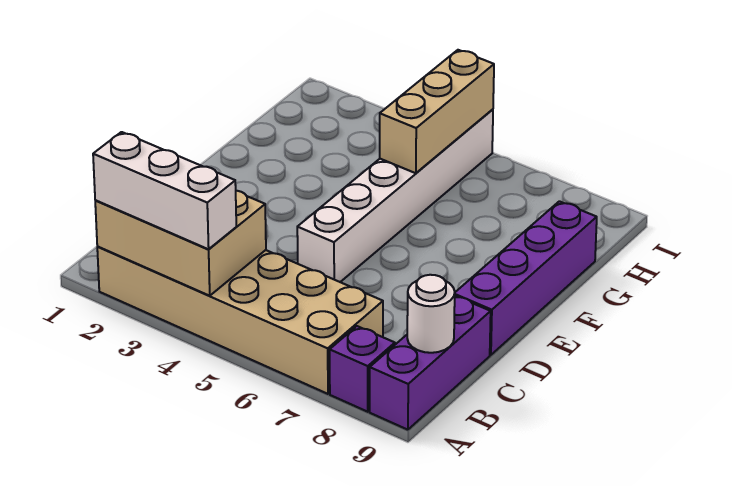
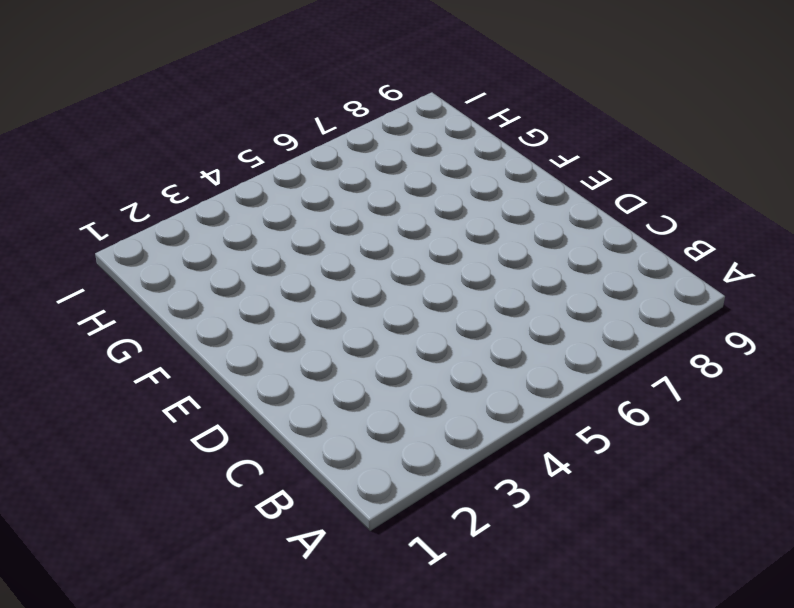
none -> tan brick A2:B7 level 1
none -> purple brick A8 level 1

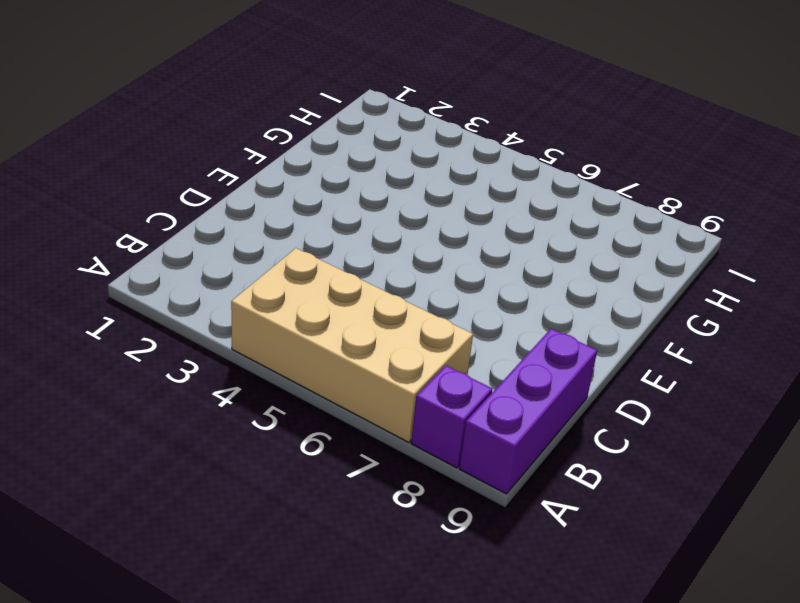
tan brick A4:B7 level 1 -> tan brick A2:B7 level 1
none -> white brick D5:I5 level 1
none -> purple brick D9:G9 level 1

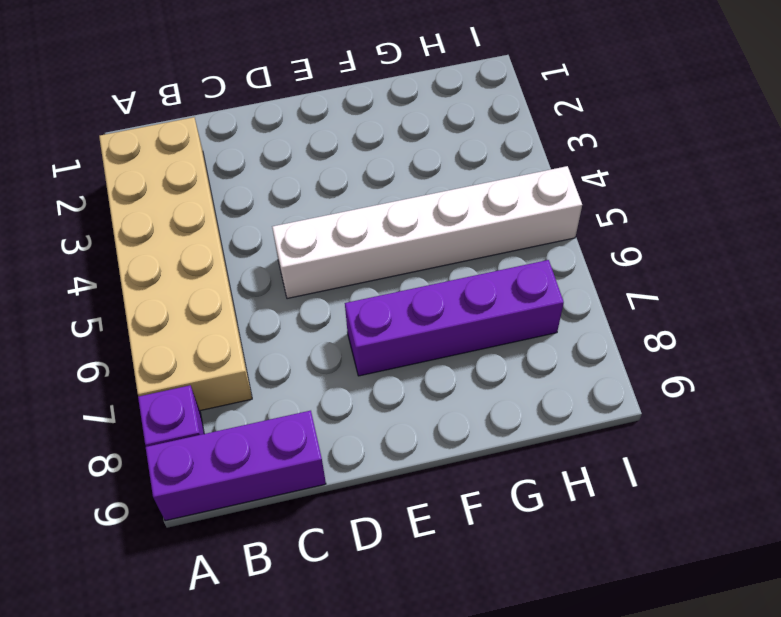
purple brick E7:H7 level 1 -> purple brick D9:G9 level 1
none -> tan brick A2:B4 level 2
none -> white round brick B9 level 2

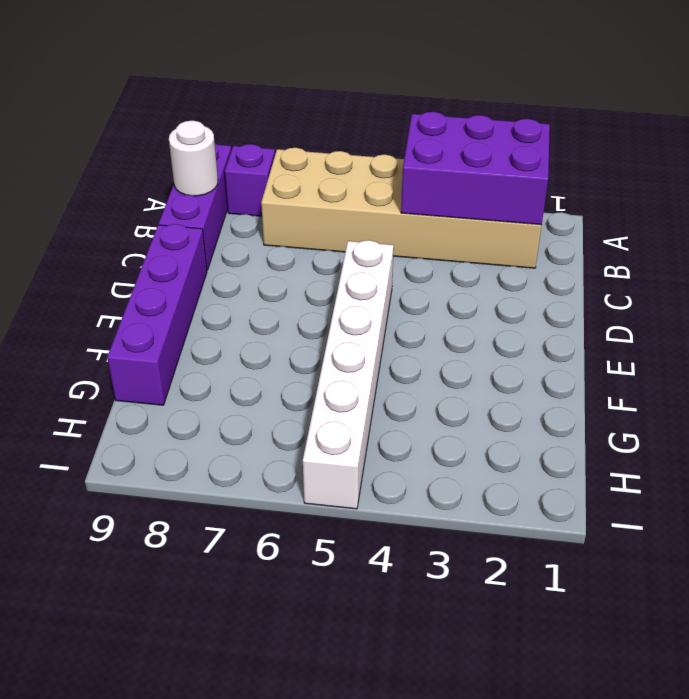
purple brick A2:B4 level 2 -> tan brick A2:B4 level 2
none -> tan brick G5:I5 level 2
none -> white brick A2:A4 level 3

